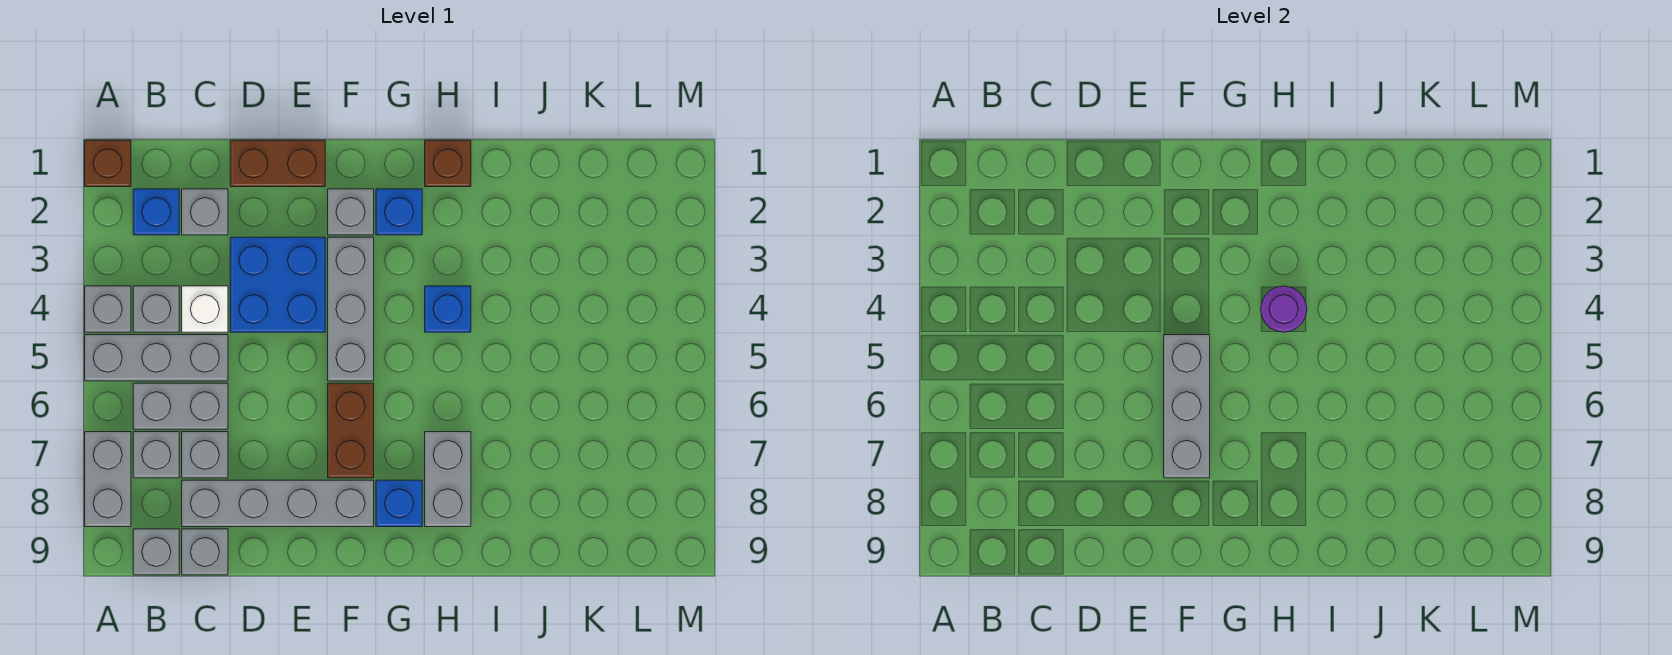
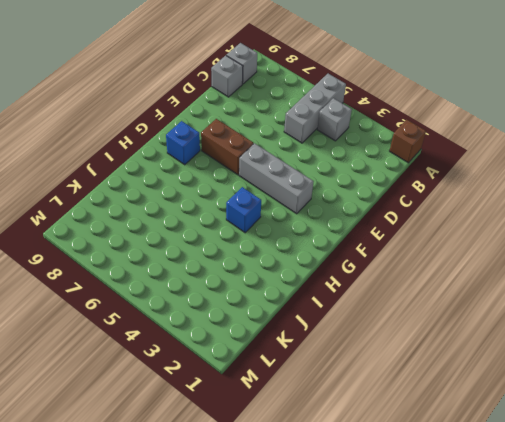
none -> grey brick A4 level 1
none -> grey brick A7:A8 level 1
none -> blue brick B2 level 1

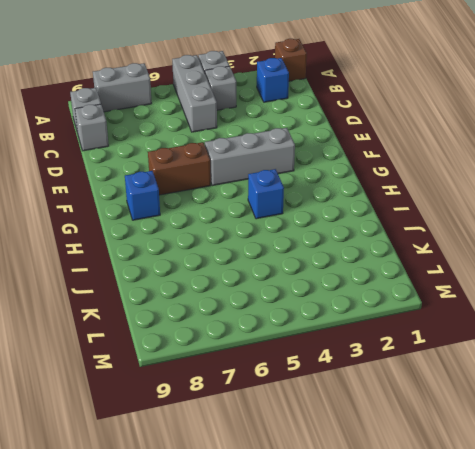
none -> grey brick B6:C6 level 1
none -> grey brick B7 level 1
none -> grey brick C2 level 1

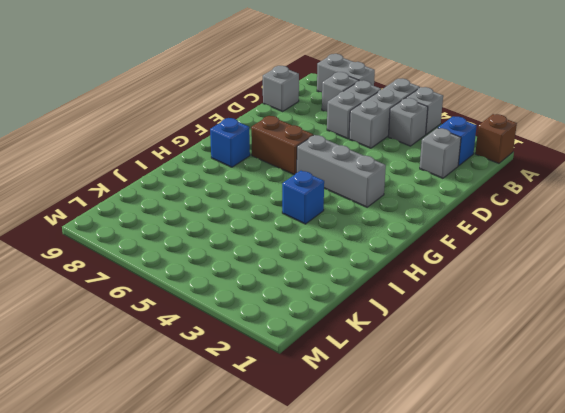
none -> grey brick B9 level 1
none -> white brick C4 level 1
none -> grey brick C7 level 1

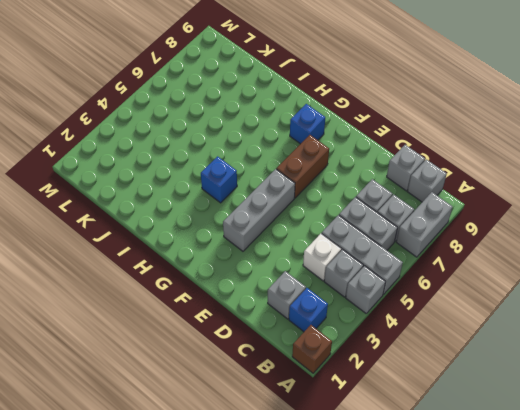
none -> grey brick C8:F8 level 1
none -> brown brick D1:E1 level 1
none -> blue brick D3:E4 level 1

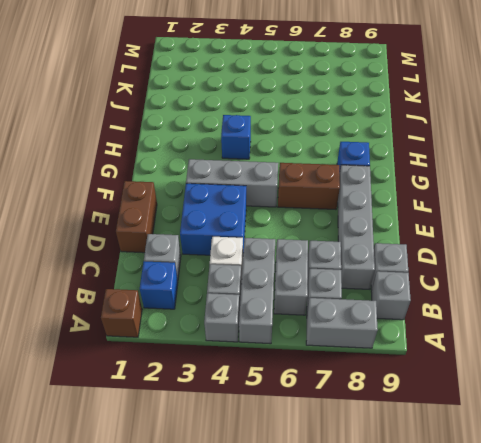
none -> grey brick F2 level 1
none -> blue brick G2 level 1
none -> brown brick H1 level 1

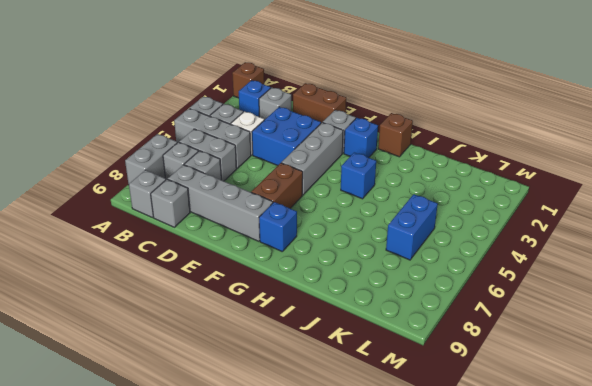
blue brick K5:K6 level 1 -> none
none -> grey brick H7:H8 level 1
none -> grey brick F5:F7 level 2
none -> purple round brick H4 level 2

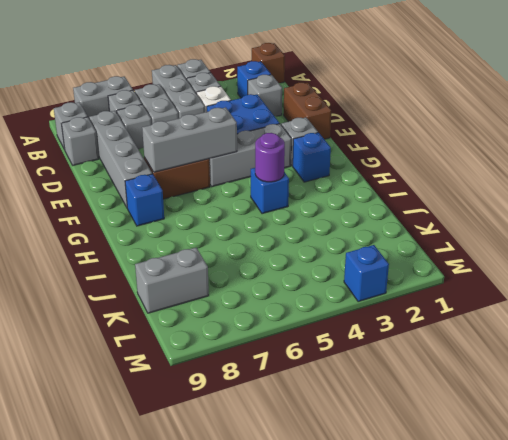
grey brick K8:K9 level 1 -> grey brick H7:H8 level 1
blue brick M3 level 1 -> none
none -> brown brick H1 level 1

